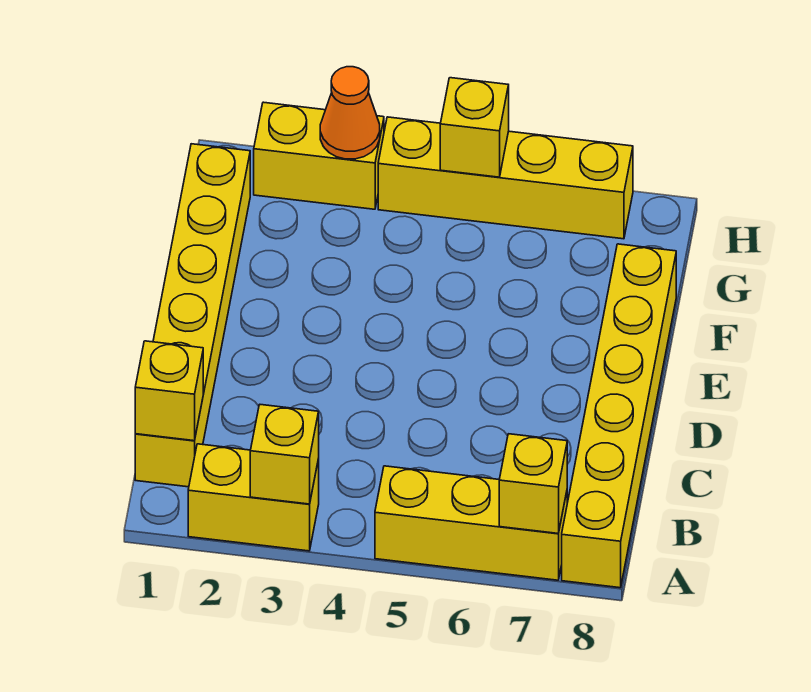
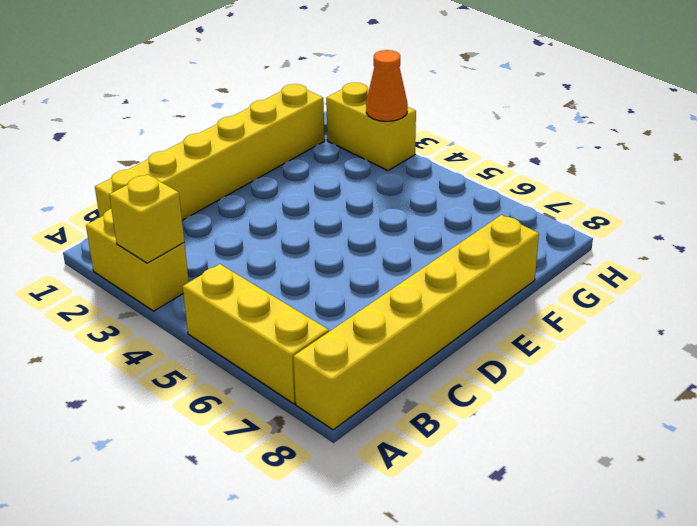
none -> yellow brick H4:H7 level 1
none -> yellow brick A7 level 2

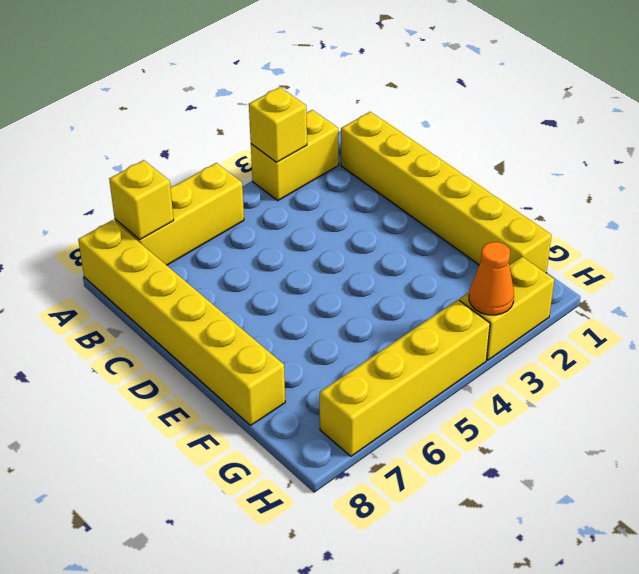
none -> yellow brick B1 level 2
none -> yellow brick H5 level 2

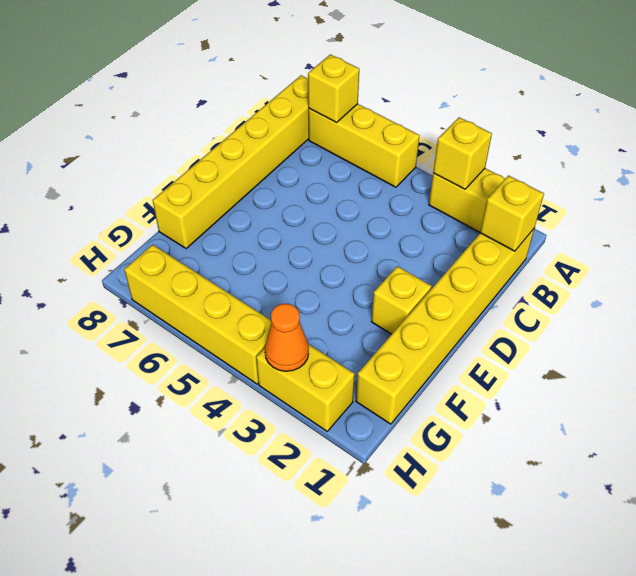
yellow brick E2 level 1 -> yellow brick H5 level 2

